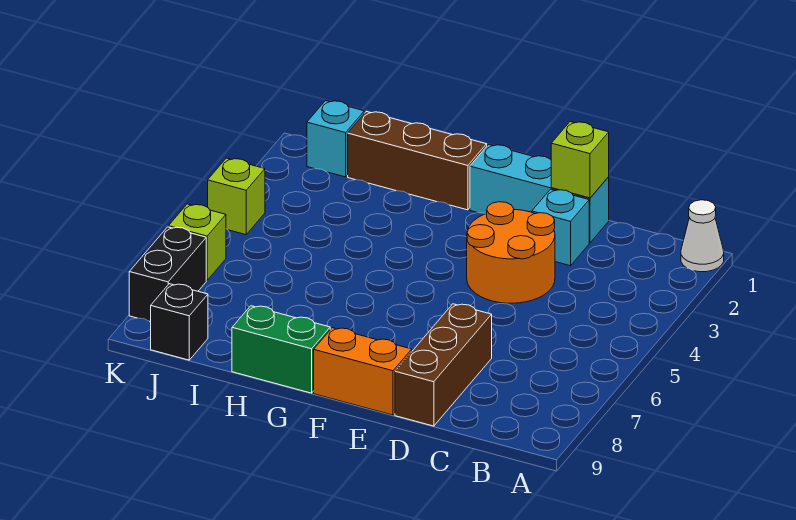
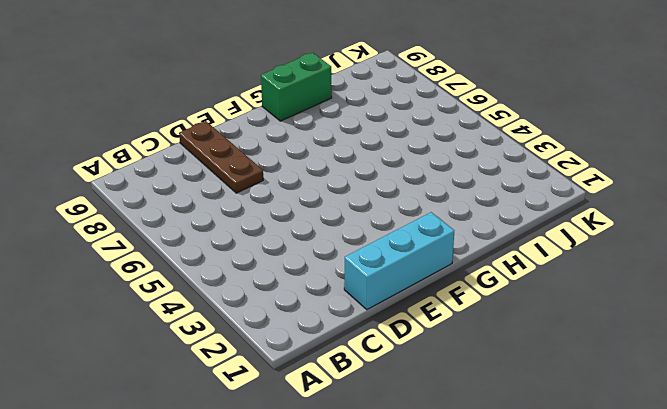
brown plate D7:D9 level 1 -> brown brick D7:D9 level 1
none -> white cone A1 level 1
none -> cyan brick D2 level 1
none -> orange round brick D3:E4 level 1

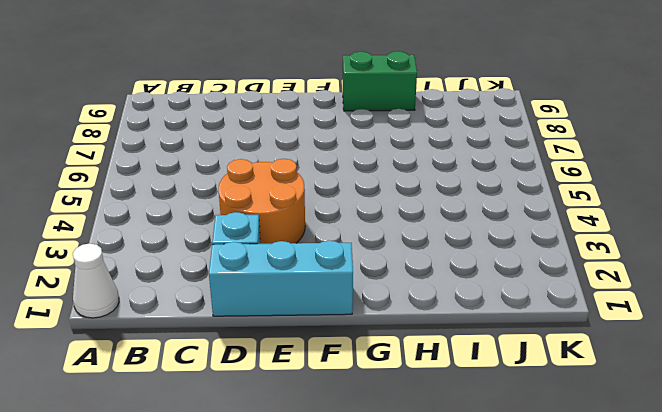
none -> brown brick D7:D9 level 1
none -> orange brick E9:F9 level 1
none -> brown brick G1:I1 level 1

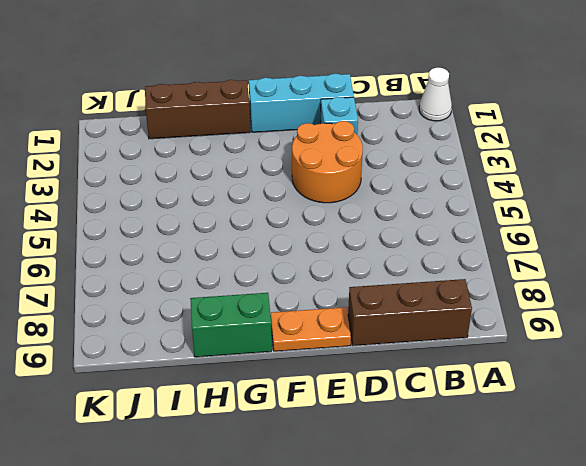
brown brick B9:D9 level 1 -> brown brick D7:D9 level 1
orange plate E9:F9 level 1 -> orange brick E9:F9 level 1
none -> cyan brick J1 level 1
none -> black brick J9 level 1
none -> lime brick K4 level 1

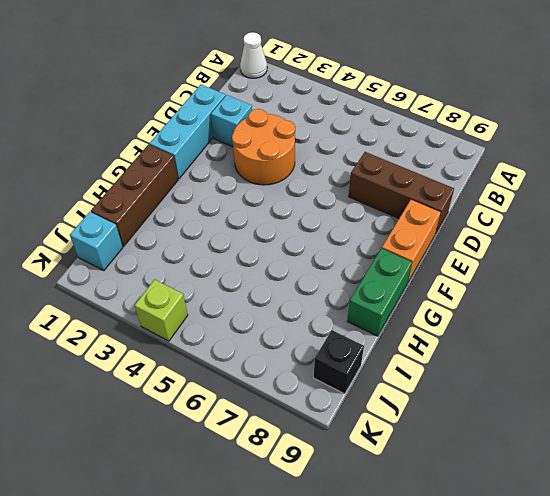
none -> lime brick K6 level 1
none -> black brick K7:K8 level 1
none -> lime brick D1 level 2

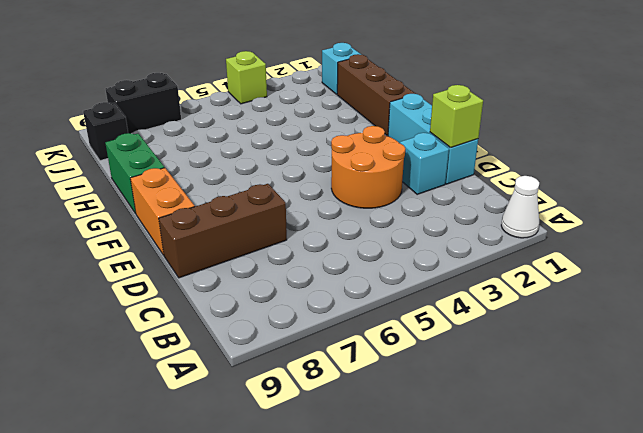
none -> lime brick K6 level 1

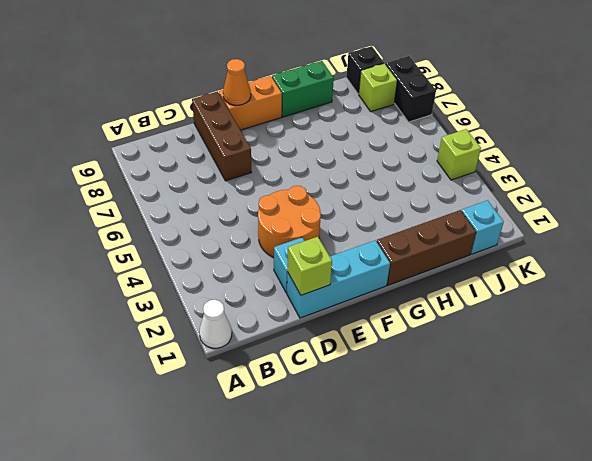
orange cone E9 level 2 -> none
lime brick J8 level 1 -> lime brick K6 level 1

